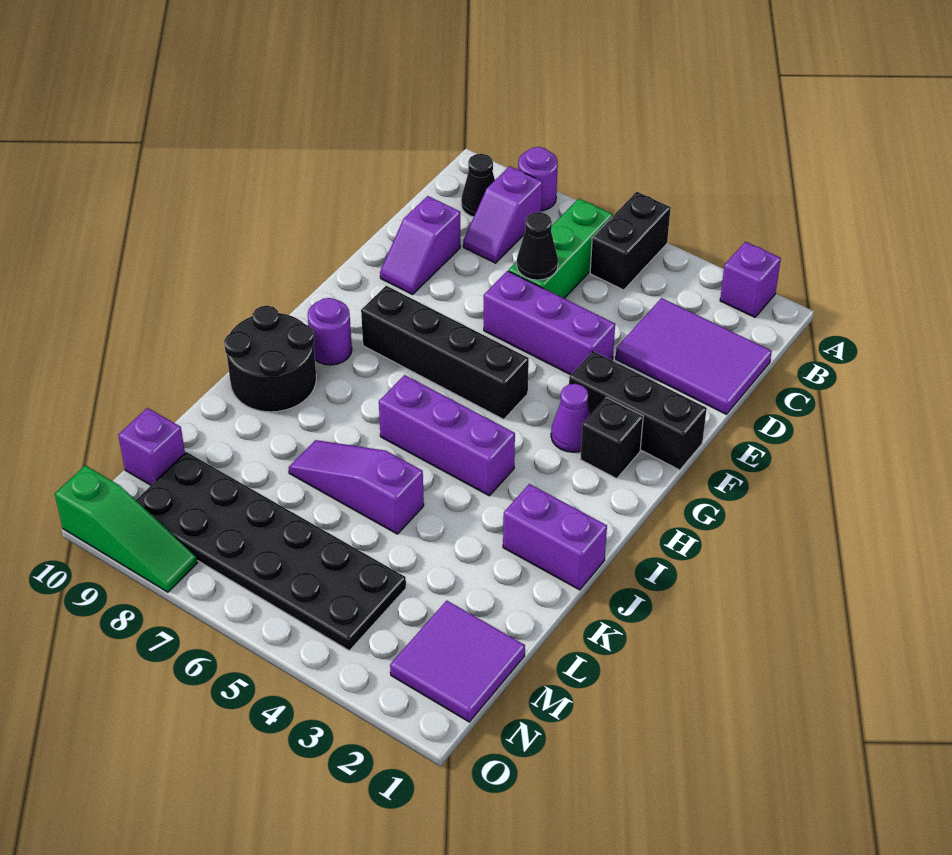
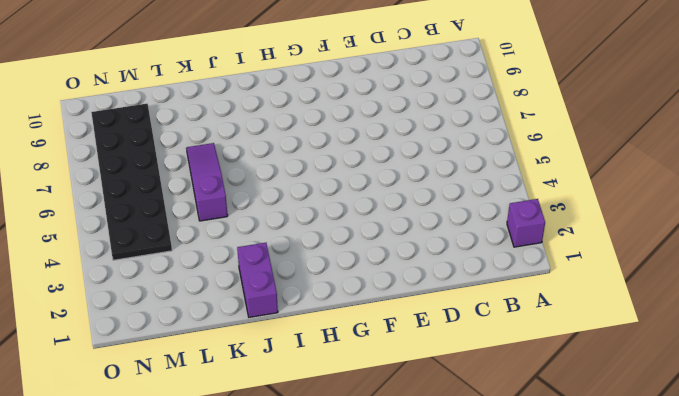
none -> black brick A5:B5 level 1
none -> purple round brick A8 level 1
none -> green brick B6:D6 level 1

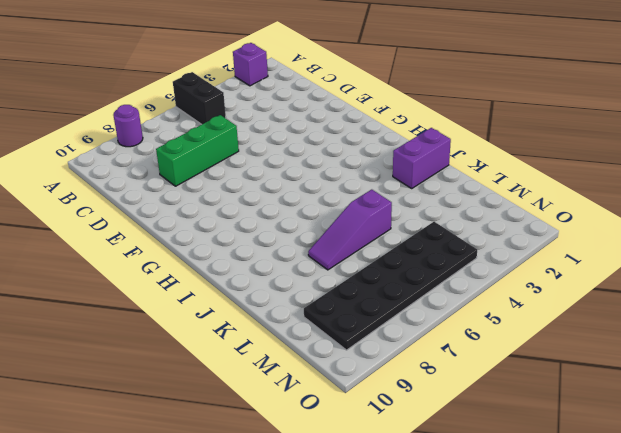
green brick D6:D8 level 1 -> green brick B6:D6 level 1
none -> purple slope B8:C8 level 1 top B
none -> black cone B9 level 1
none -> purple tile C1:D3 level 1

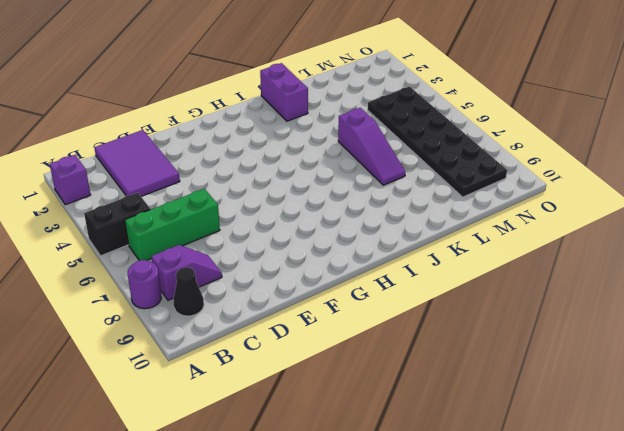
none -> purple slope D9:E9 level 1 top D
none -> purple brick E4:E6 level 1
none -> black brick F1:F3 level 1

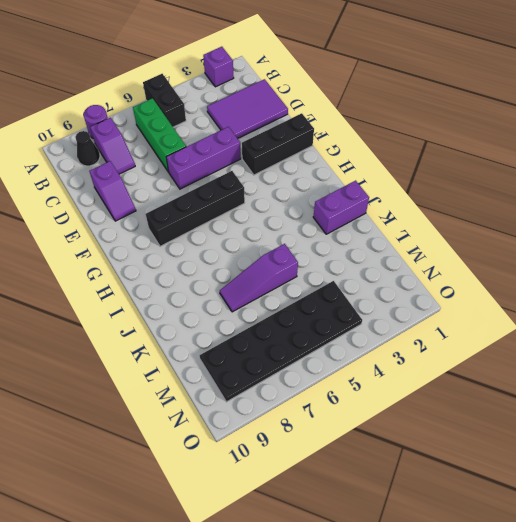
none -> black brick G2 level 1
none -> purple cone G3 level 1
none -> purple round brick H9 level 1

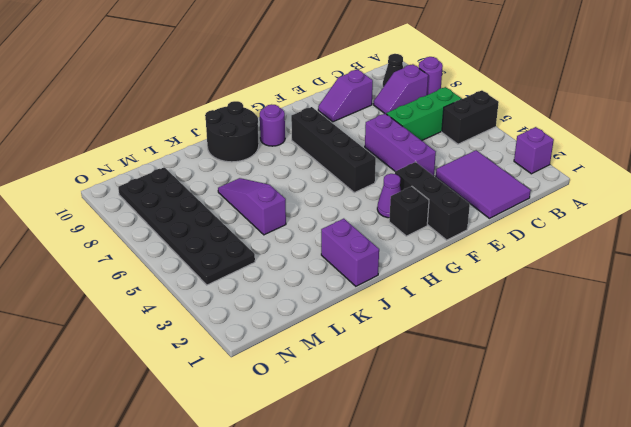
none -> purple brick I4:I6 level 1
none -> purple tile M1:N2 level 1
none -> purple brick M10 level 1

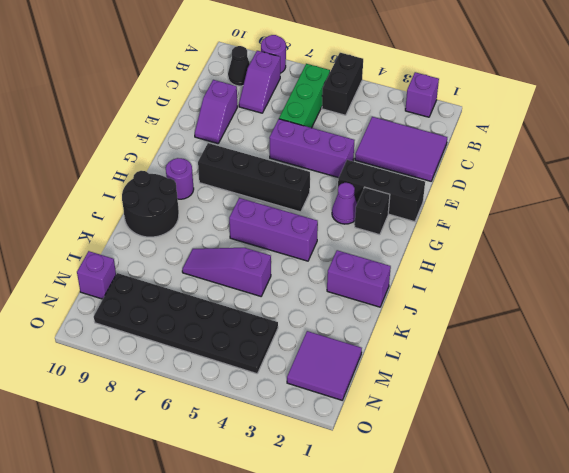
none -> green slope O8:O10 level 1 top 10
none -> black cone D6 level 2

